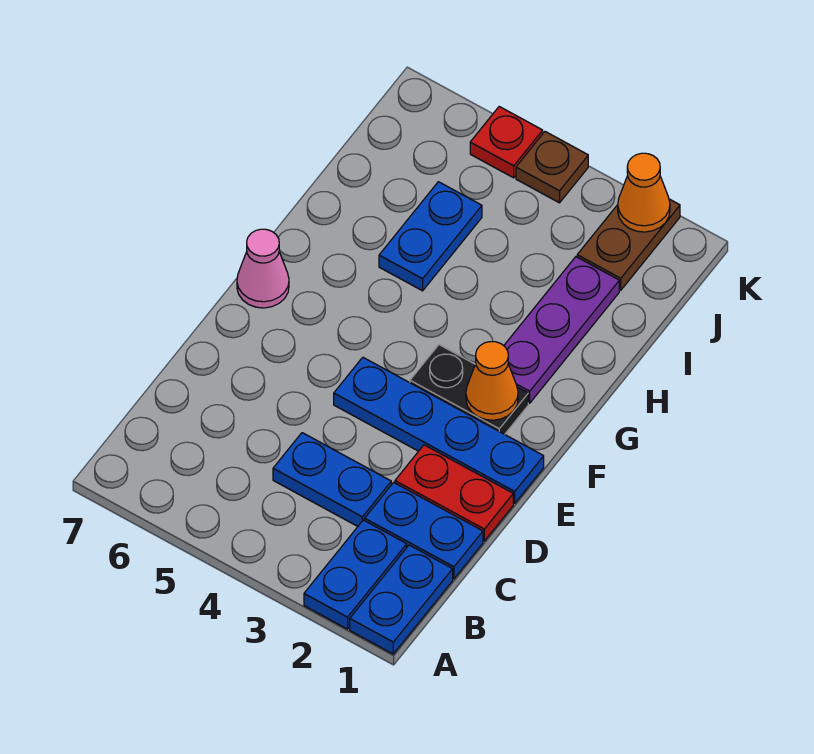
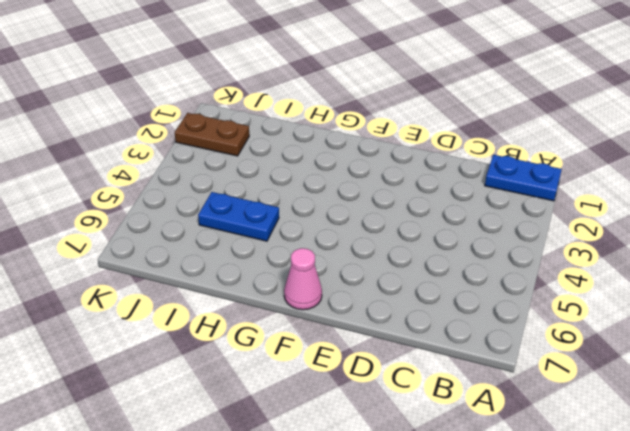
none -> blue plate A2:B2 level 1
none -> blue plate C1:C2 level 1
none -> blue plate C3:C4 level 1

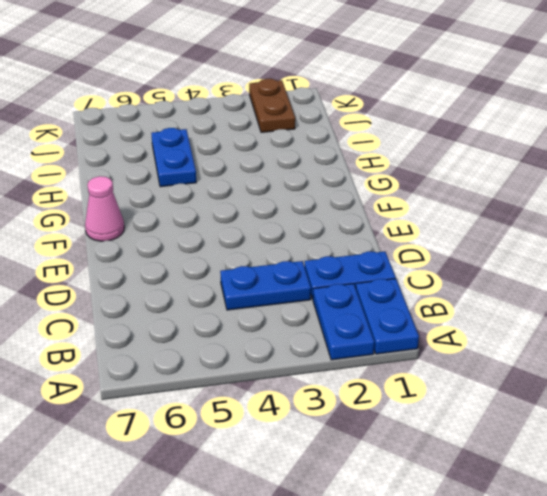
none -> red plate D1:D2 level 1
none -> blue plate E1:E4 level 1
none -> black plate F2:F3 level 1

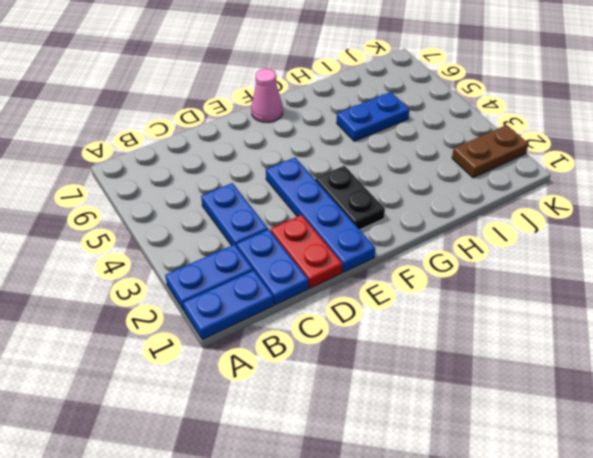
none -> purple plate G2:I2 level 1
none -> brown plate K4 level 1
none -> red plate K5 level 1

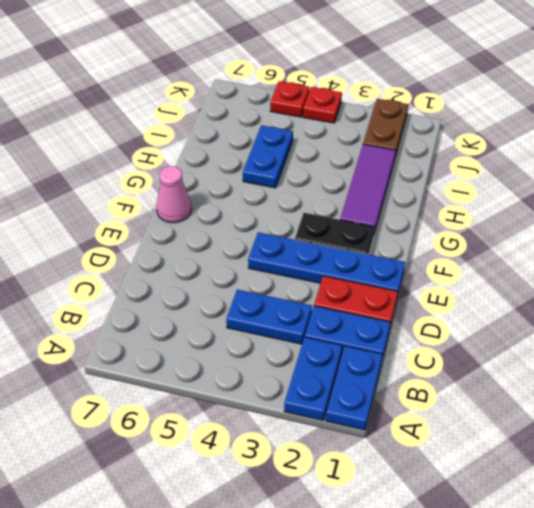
purple tile G2:I2 level 1 -> purple plate G2:I2 level 1
red plate K4 level 1 -> brown plate K4 level 1
none -> orange cone F2 level 2
none -> orange cone K2 level 2

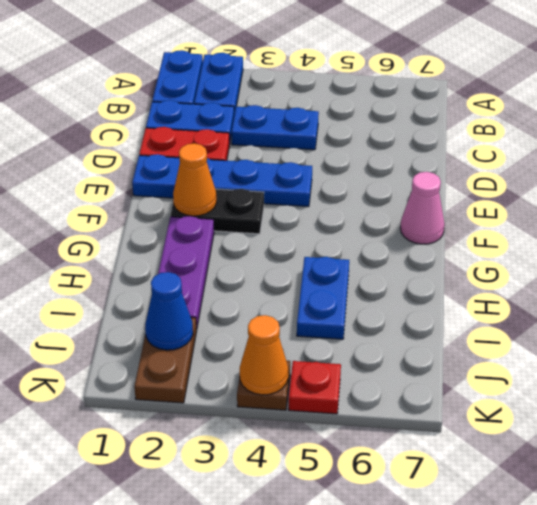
blue cone J2 level 2 -> none
orange cone K4 level 2 -> orange cone K2 level 2

